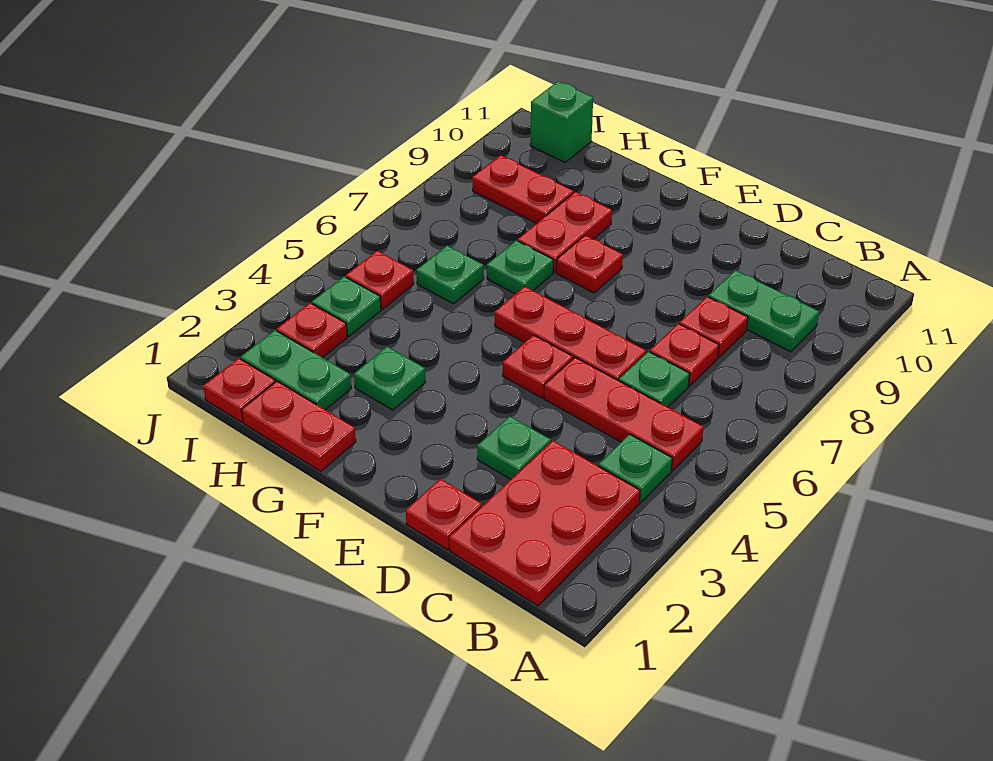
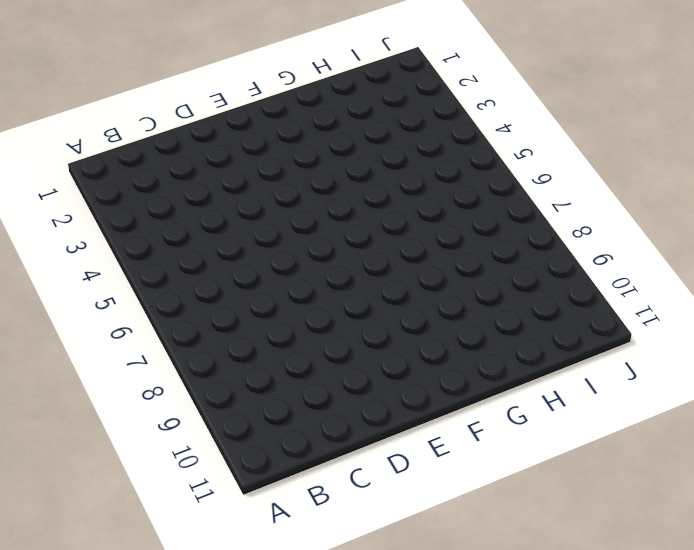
none -> red plate B1:C3 level 1
none -> green plate B4 level 1
none -> red plate B5:D5 level 1

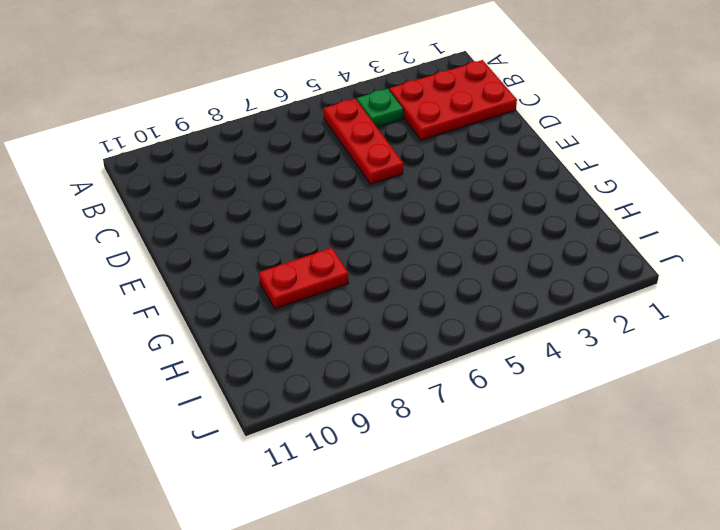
none -> green plate B9:C9 level 1
none -> green plate C6 level 1
none -> red plate C7 level 1

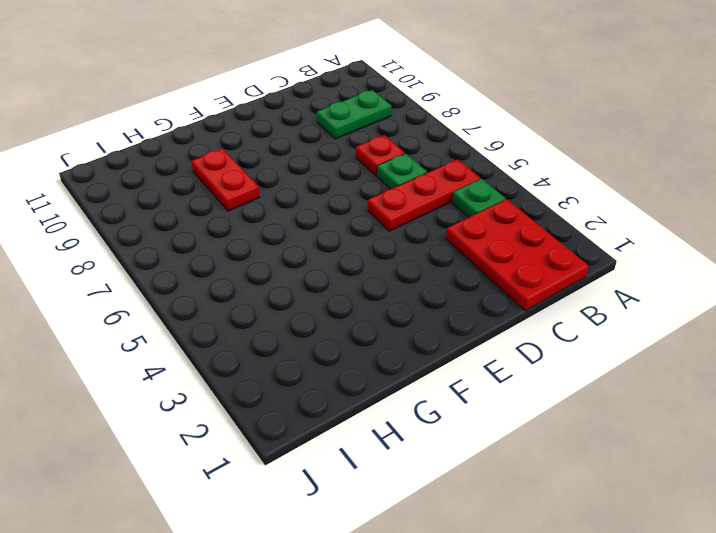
none -> red plate C8 level 1
none -> red plate D1 level 1
none -> green plate D3 level 1

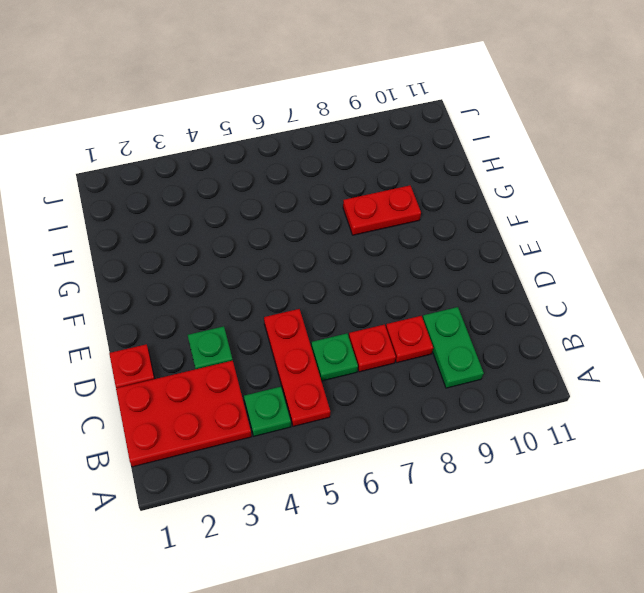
none -> red plate D6:F6 level 1
none -> red plate E5 level 1
none -> red plate F8 level 1

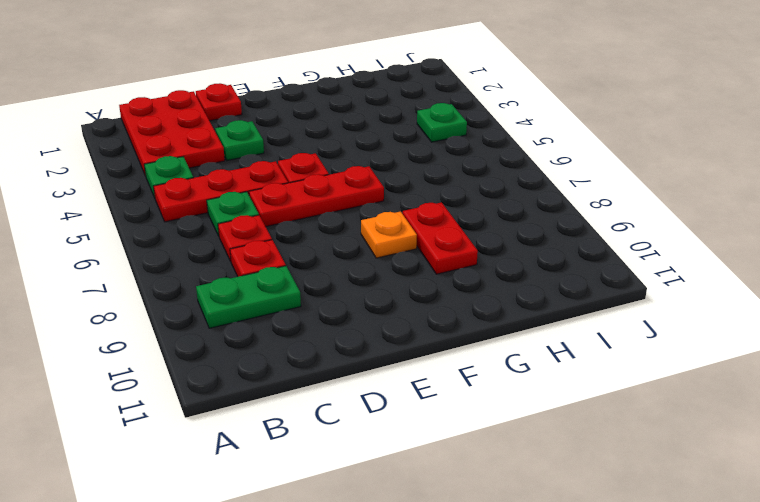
orange plate F8 level 1 -> red plate F8 level 1
none -> red plate G1:H1 level 1
none -> green plate G3 level 1
none -> green plate G7 level 1

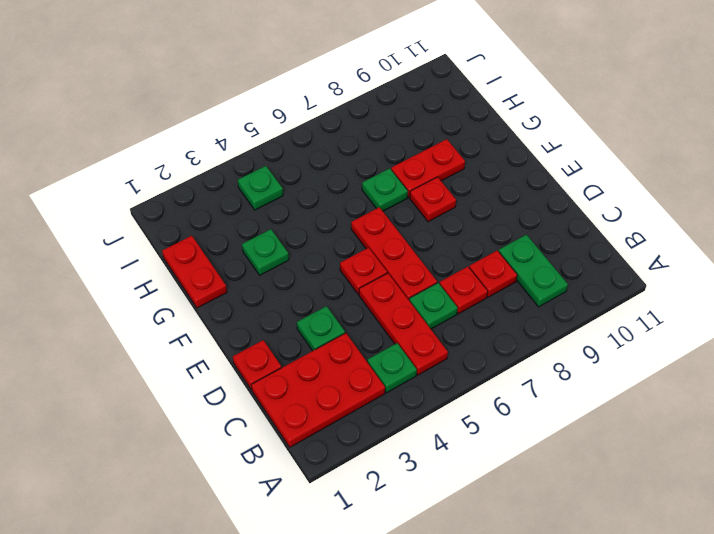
none -> green plate H2:I2 level 1
none -> green plate H6 level 1
none -> red plate H9:I9 level 1

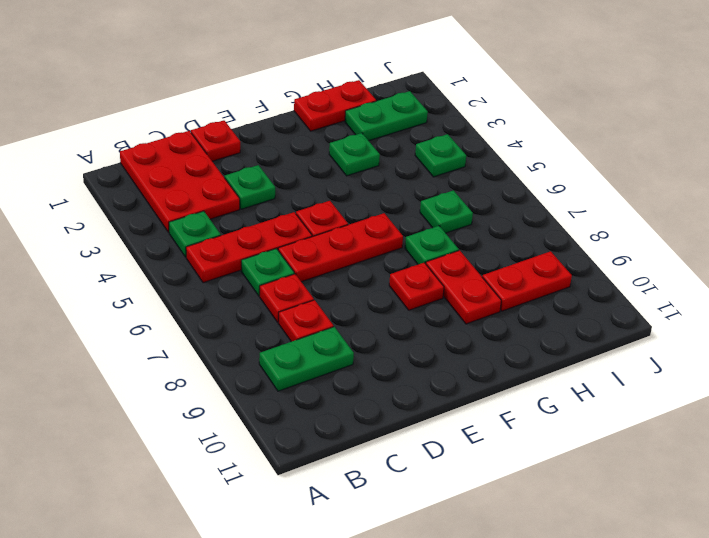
none -> red plate I1 level 1
none -> red plate I3 level 1
none -> red plate I5 level 1

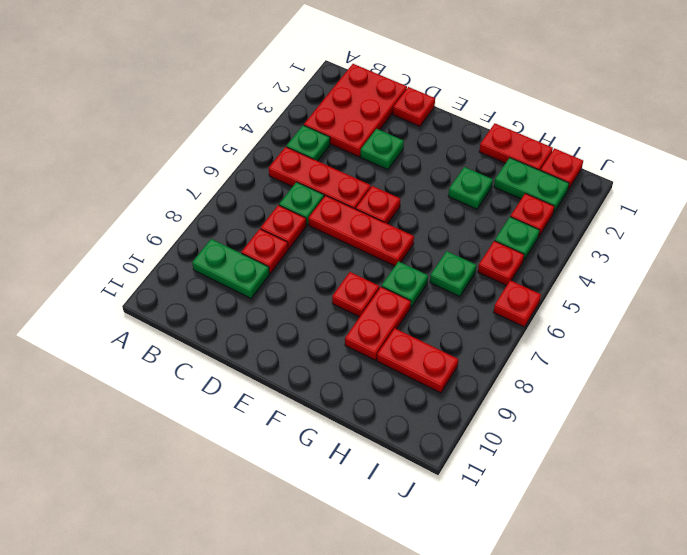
red plate J6 level 1 -> none
none -> green brick I11 level 1

